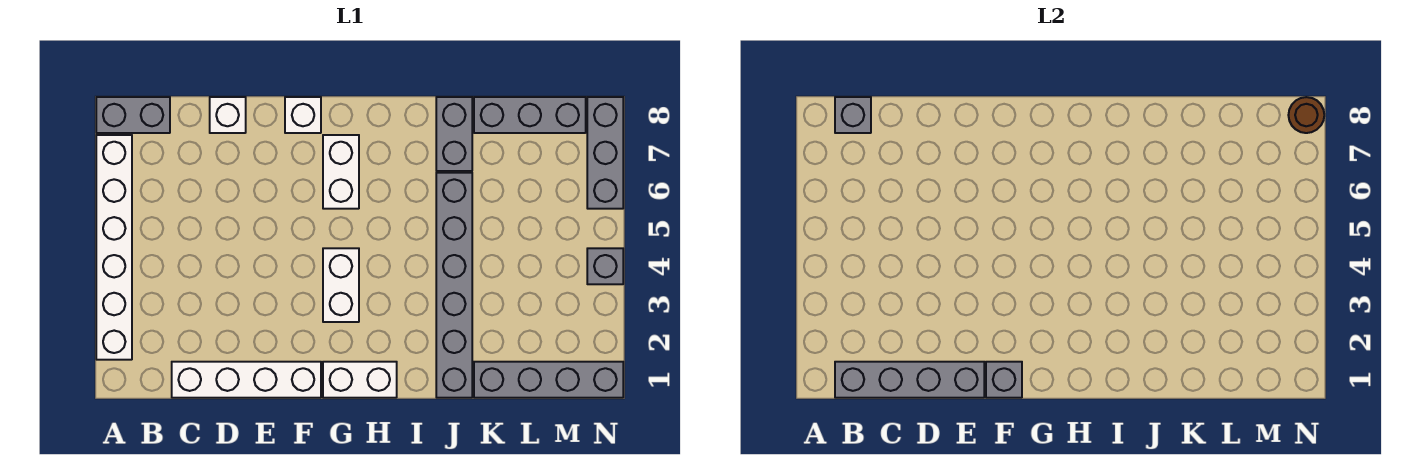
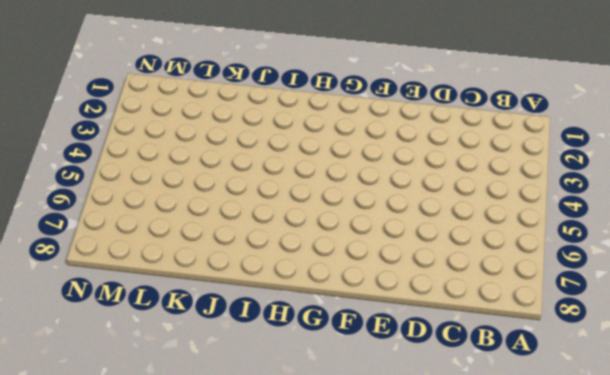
none -> white brick A2:A7 level 1
none -> grey brick A8:B8 level 1
none -> white brick C1:F1 level 1

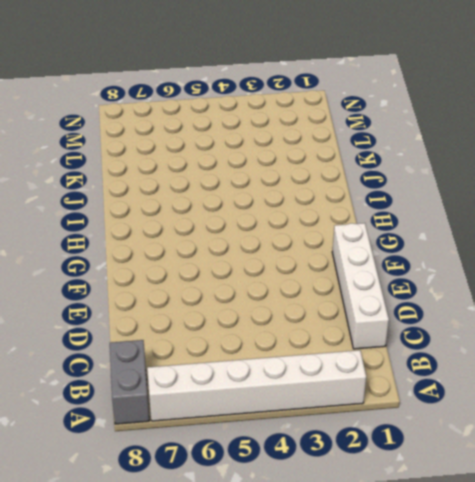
none -> white brick D8 level 1
none -> white brick F8 level 1
none -> white brick G1:H1 level 1

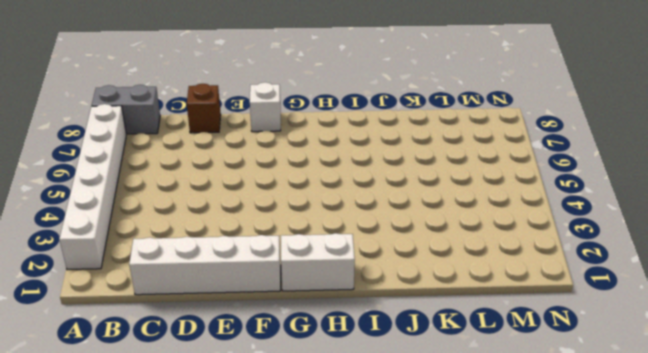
brown brick D8 level 1 -> white brick D8 level 1
none -> white brick G3:G4 level 1
none -> white brick G6:G7 level 1
none -> grey brick J1:J6 level 1

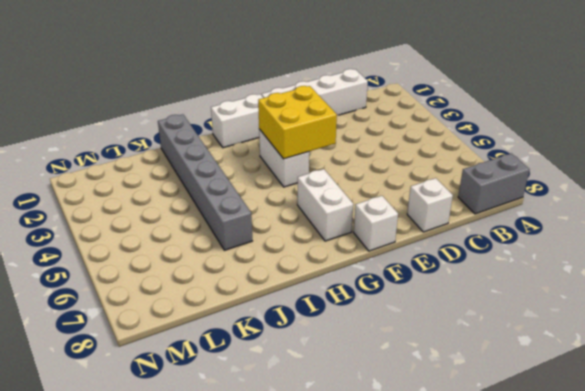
yellow brick F3:G4 level 2 -> none
none -> white brick A2:A7 level 1
none -> grey brick J7:J8 level 1
none -> grey brick K1:N1 level 1

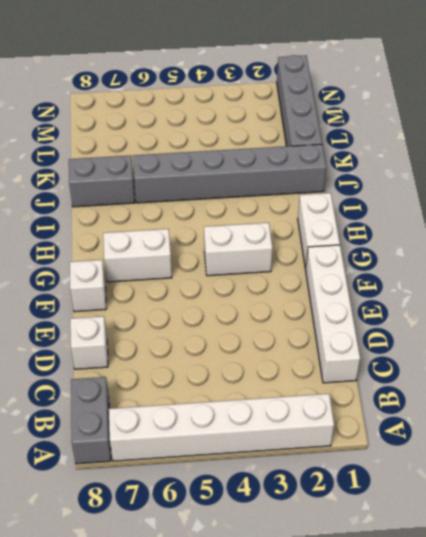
none -> grey brick K8:M8 level 1
none -> grey brick N4 level 1
none -> grey brick N6:N8 level 1

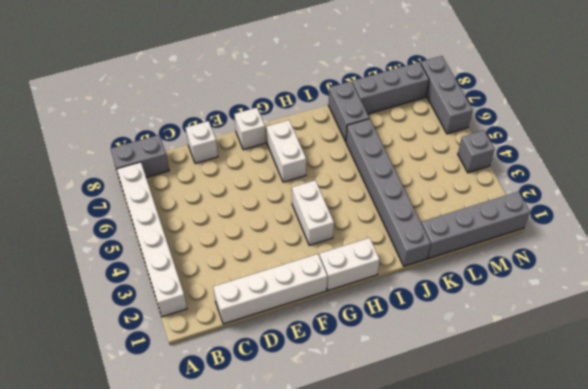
none -> grey brick B1:E1 level 2
none -> grey brick B8 level 2
none -> grey brick F1 level 2

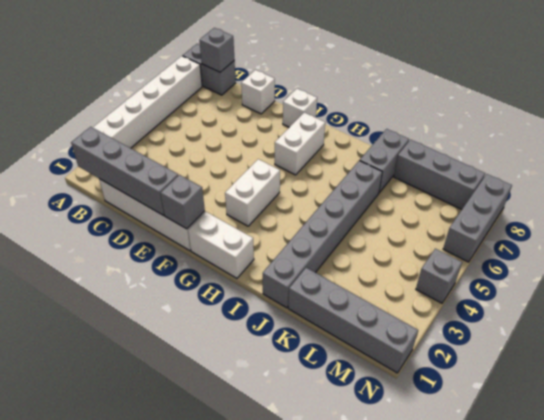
none -> brown round brick N8 level 2

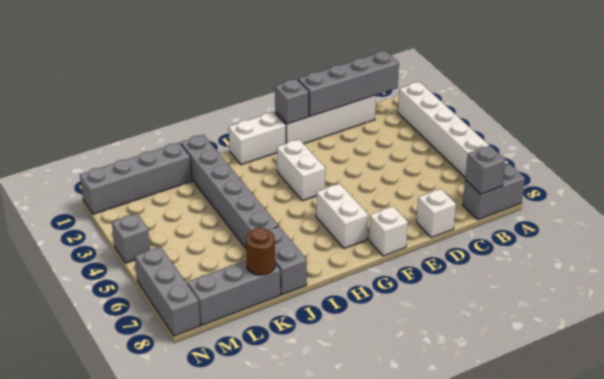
brown round brick K8 level 2 -> brown round brick N8 level 2

